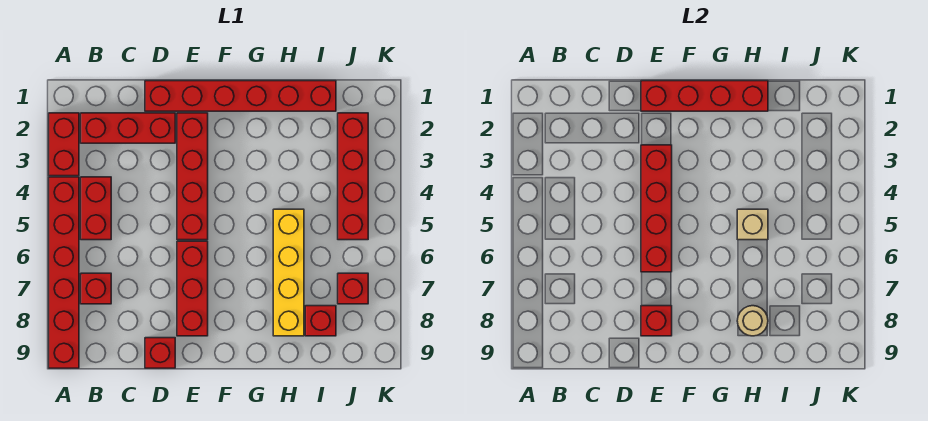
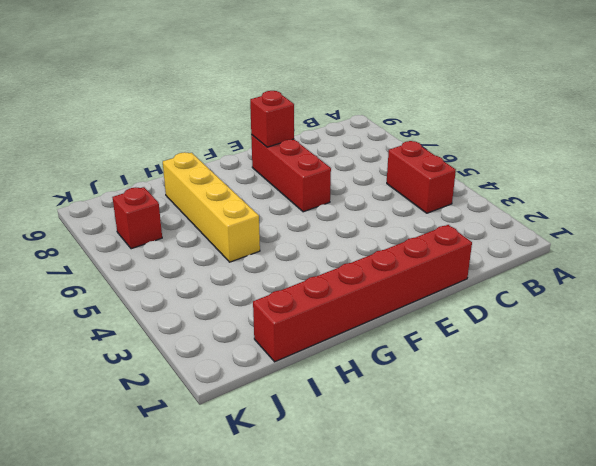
none -> red brick A2:A3 level 1
none -> red brick A4:A9 level 1
none -> red brick B2:D2 level 1

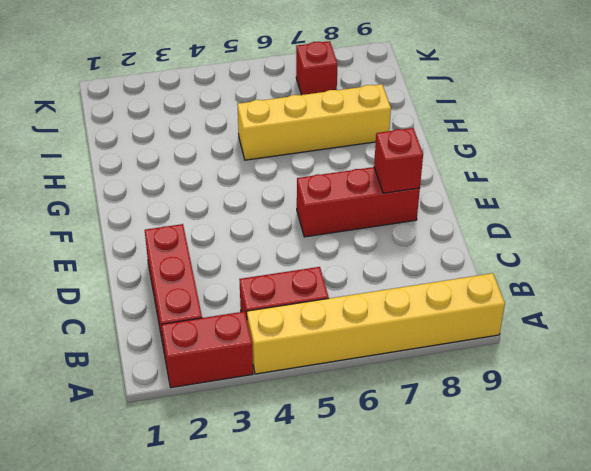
yellow brick A4:A9 level 1 -> red brick A4:A9 level 1
none -> red brick B7 level 1
none -> red brick D1:I1 level 1
none -> red brick D9 level 1

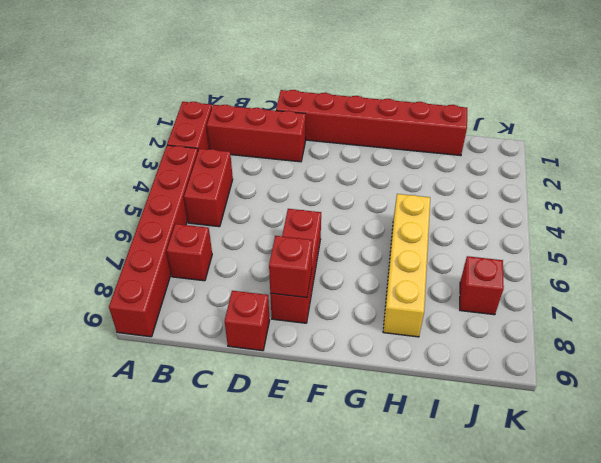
none -> red brick E2:E5 level 1
none -> red brick I8 level 1
none -> red brick J2:J5 level 1

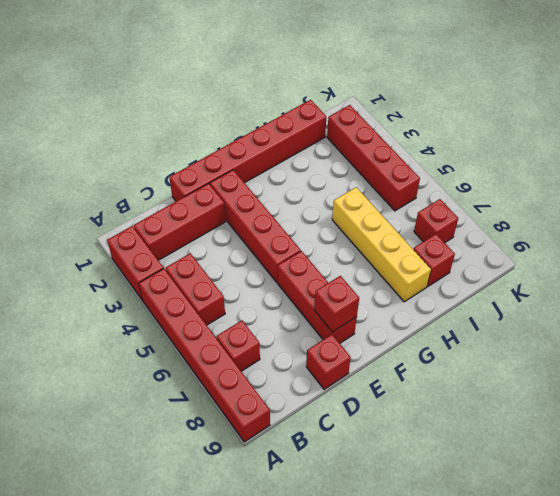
none -> red brick E1:H1 level 2
none -> red brick E3:E6 level 2
none -> tan brick H5 level 2

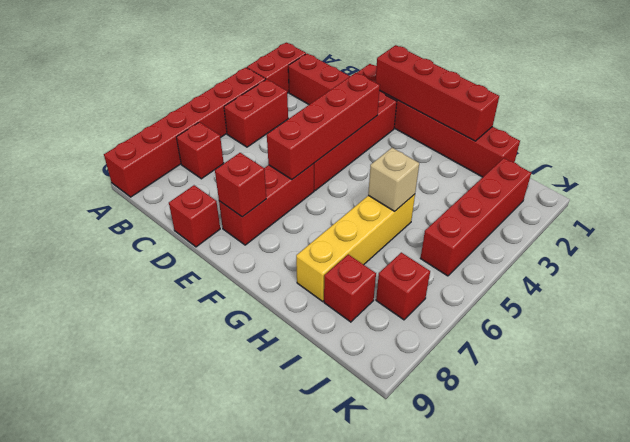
none -> tan round brick H8 level 2

